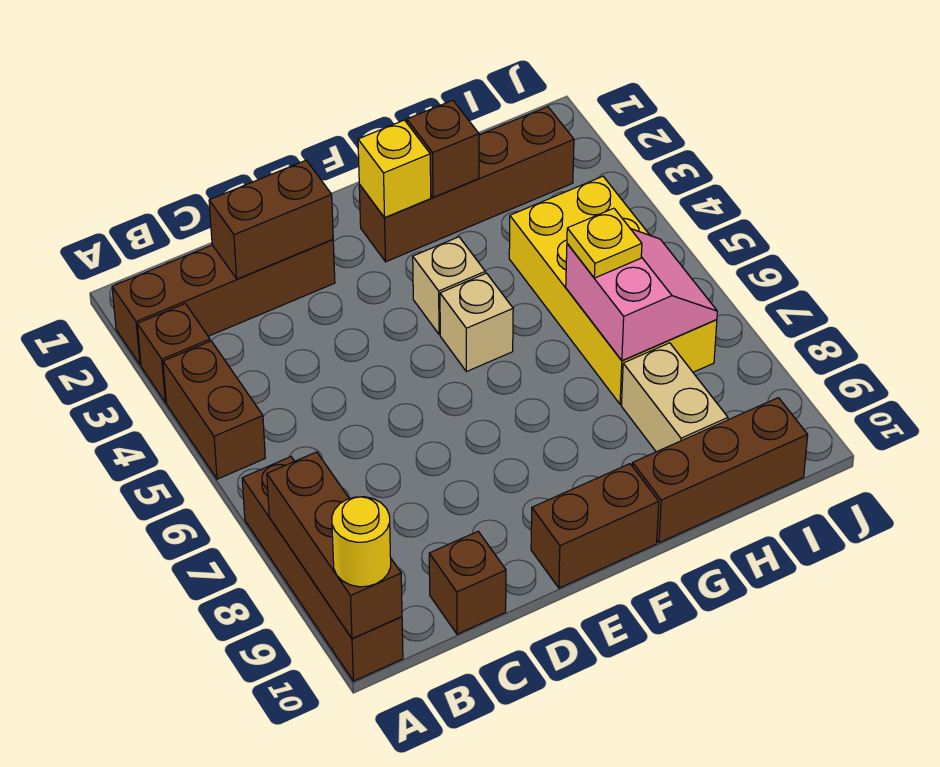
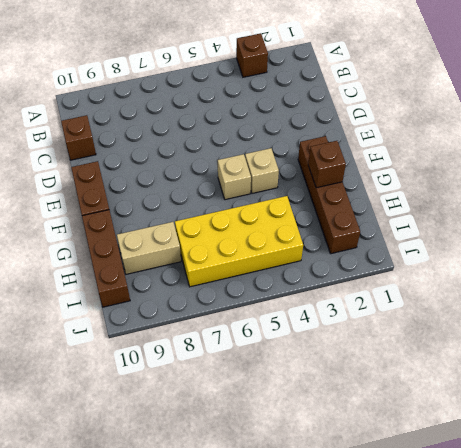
none -> brown brick A2:D2 level 1
none -> brown brick A4:A5 level 1
none -> brown brick A7:A10 level 1

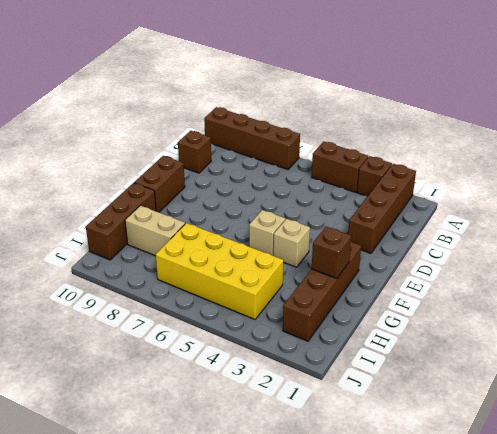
none -> brown brick A8:A10 level 2
none -> brown brick C2:D2 level 2
none -> yellow brick F2 level 2

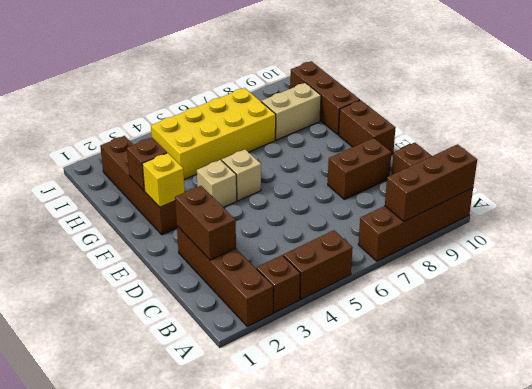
brown brick D8:D9 level 1 -> none
none -> pink slope H6:I7 level 2 top H
none -> yellow round brick A10 level 3
none -> yellow plate H6 level 3

